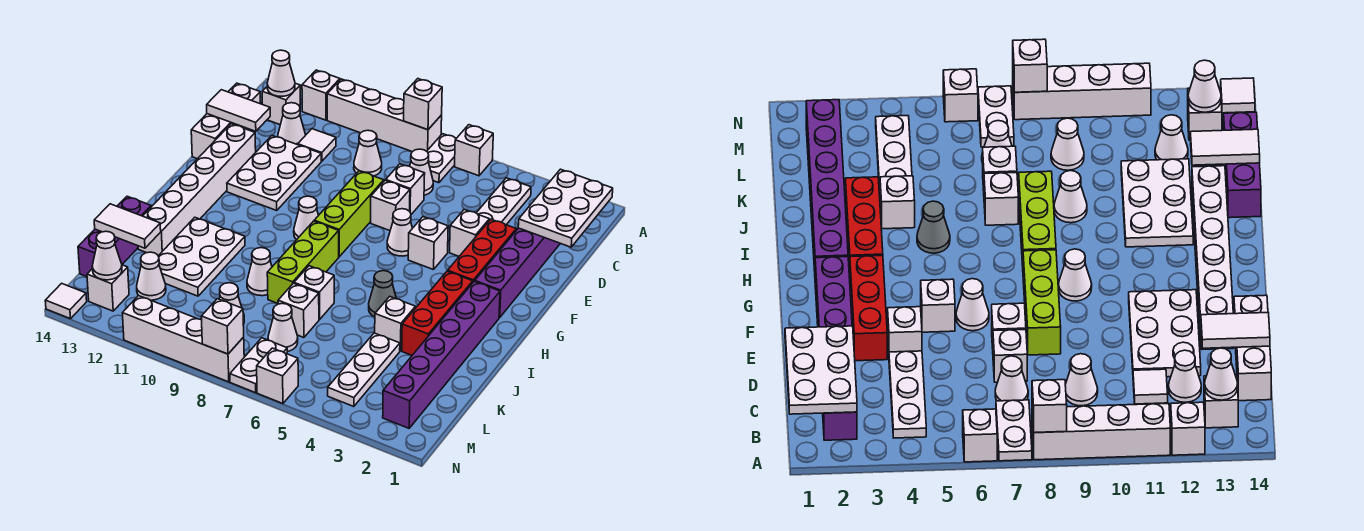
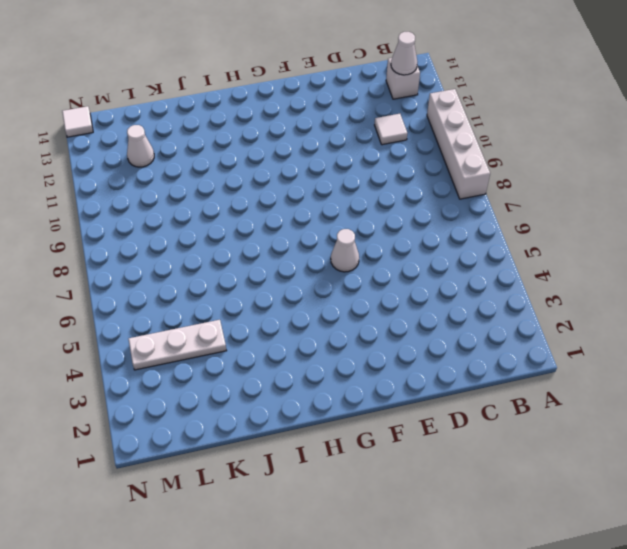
none -> white brick A6 level 1
none -> white plate A7:B7 level 1
none -> white brick A12 level 1
none -> purple brick B2:G2 level 1

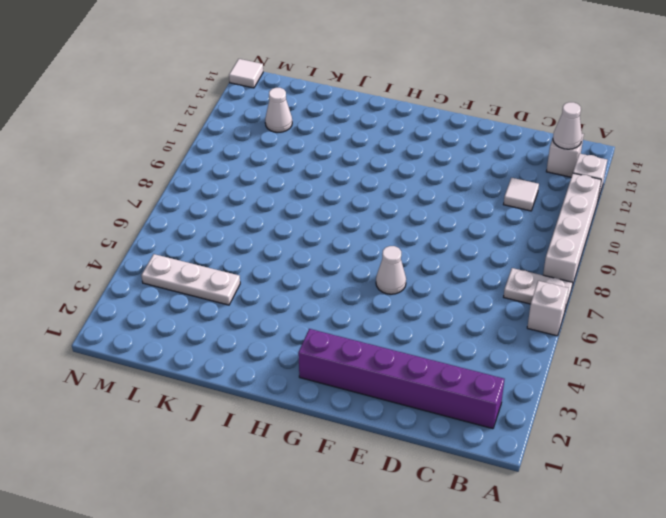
none -> white plate B4:D4 level 1
none -> white cone C7 level 1
none -> white cone C9 level 1
none -> white cone C12 level 1

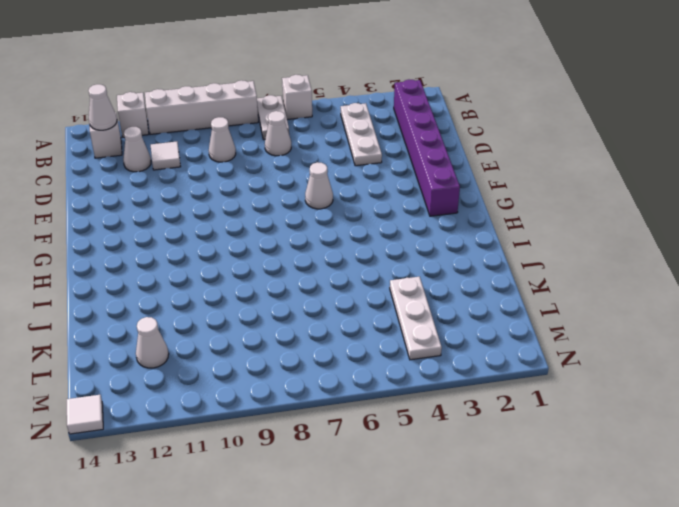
none -> white brick C14:E14 level 1
none -> white brick D7 level 1
none -> white plate D11:F12 level 1
none -> red brick E3:G3 level 1

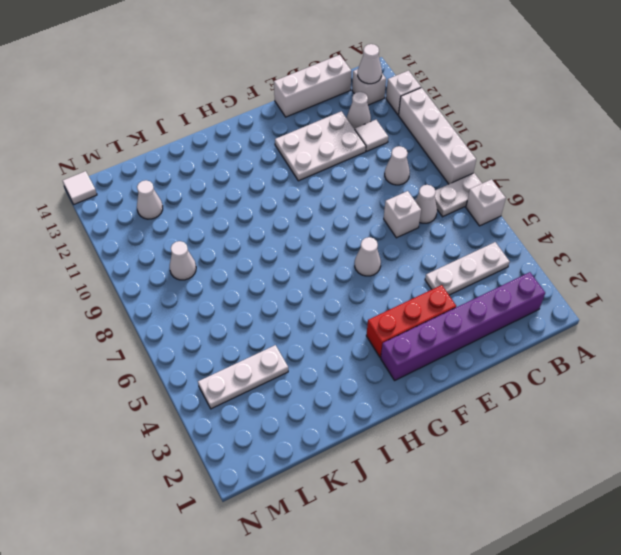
none -> white brick E4 level 1
none -> white brick E7 level 1
none -> lime brick E8:G8 level 1
none -> white brick E13:J13 level 1

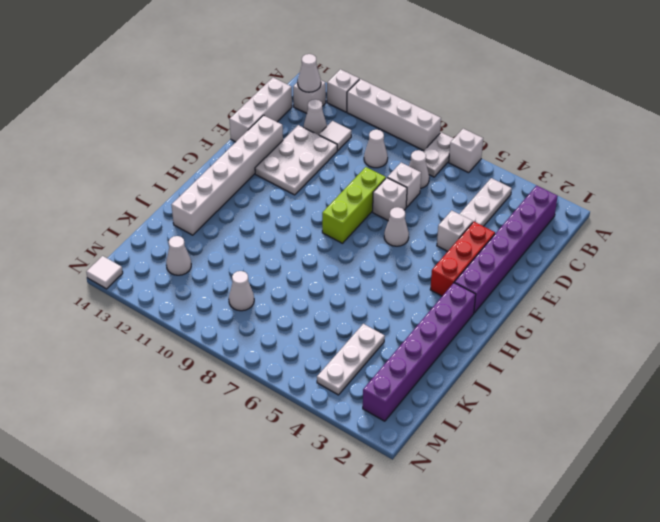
none -> white brick F5 level 1
none -> white cone G9 level 1
none -> red brick H3:J3 level 1
none -> lime brick H8:J8 level 1

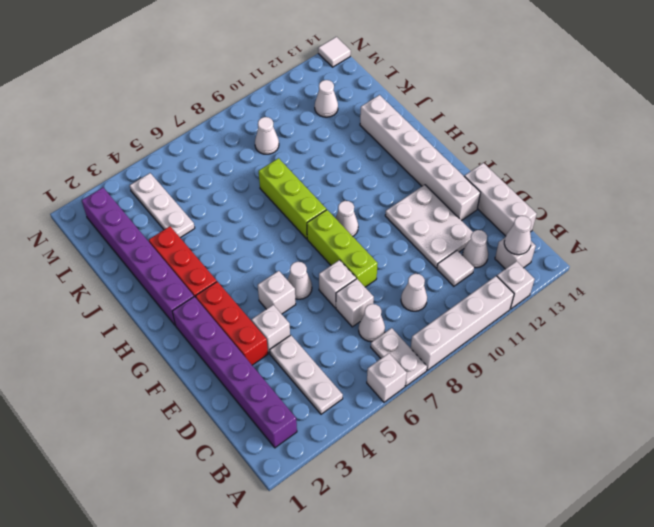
none -> grey cone I5 level 1
none -> white plate I11:K12 level 1
none -> white brick J4 level 1
none -> white brick J7 level 1

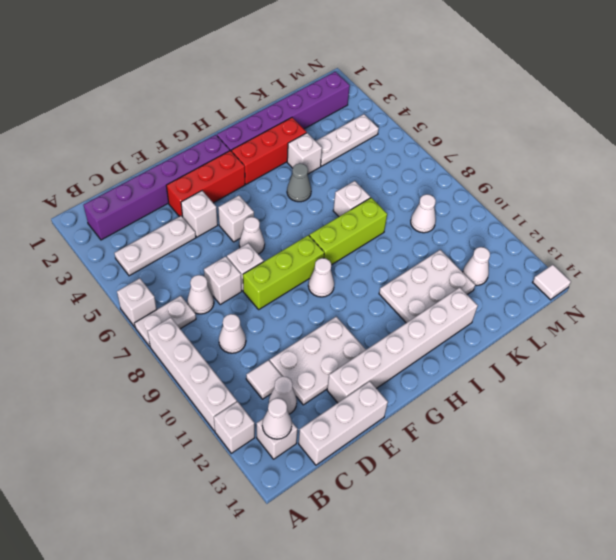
none -> white cone J9 level 1
none -> purple brick J14:L14 level 1
none -> white brick K7 level 1
none -> white cone L7 level 1

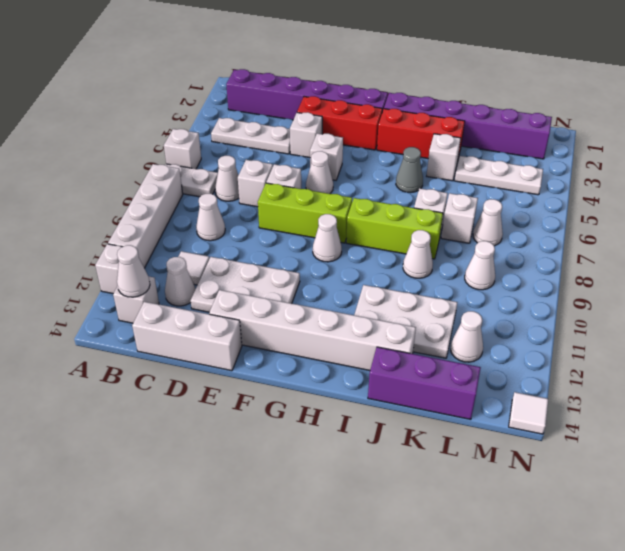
none -> white plate M7:N7 level 1
none -> white brick M13 level 1
none -> white brick N6 level 1
none -> white brick N8:N11 level 1

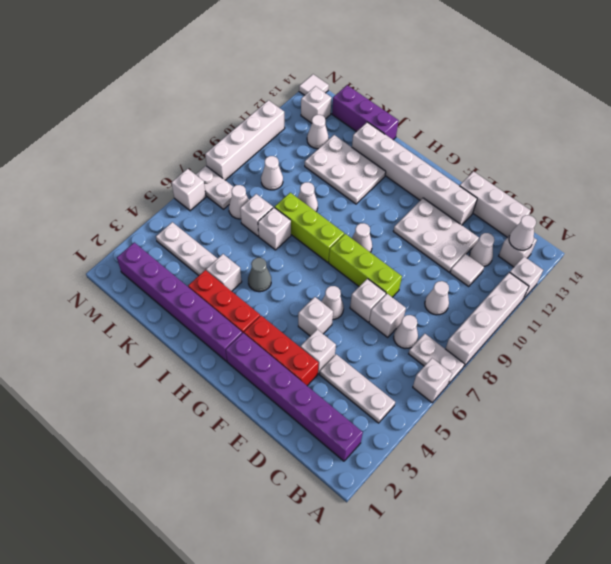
none -> white brick A8 level 2
none -> white plate B1:D2 level 2
none -> white tile D13:D14 level 2
none -> white tile K13:K14 level 2

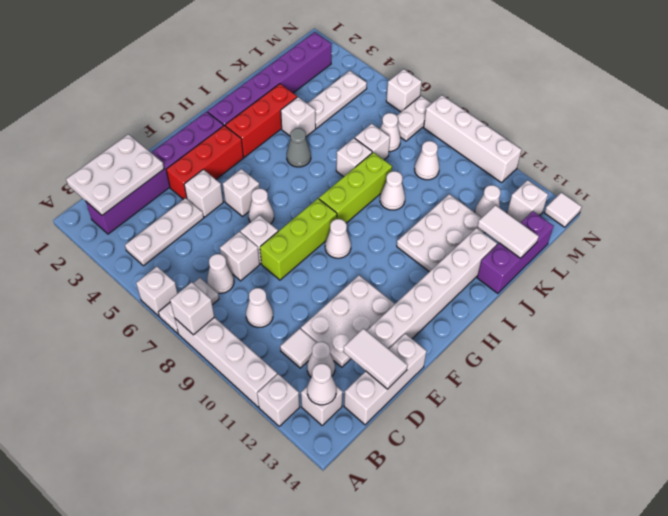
none -> white cone M13 level 2
none -> white brick N8 level 2

